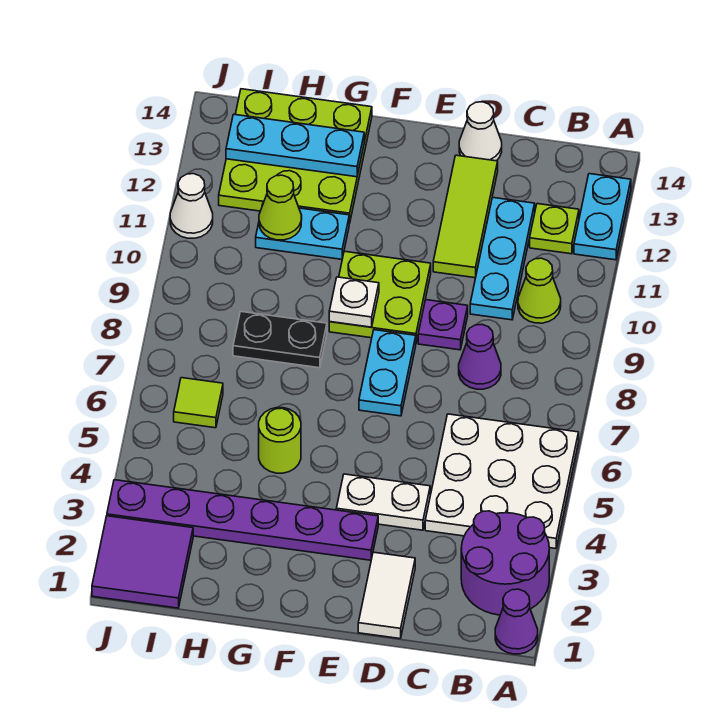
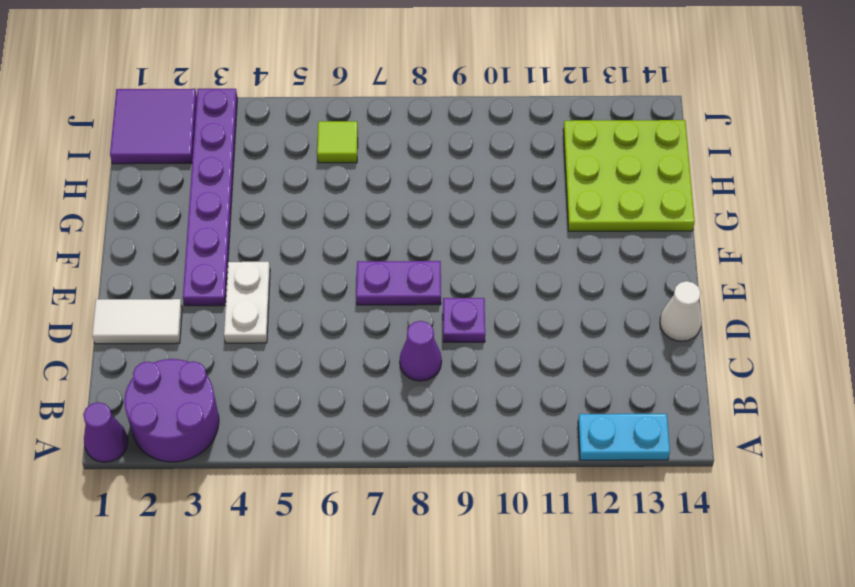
purple plate E7:E8 level 1 -> cyan plate E7:E8 level 1
none -> white plate A4:C6 level 1
none -> lime cone B10 level 1
none -> lime plate B12 level 1

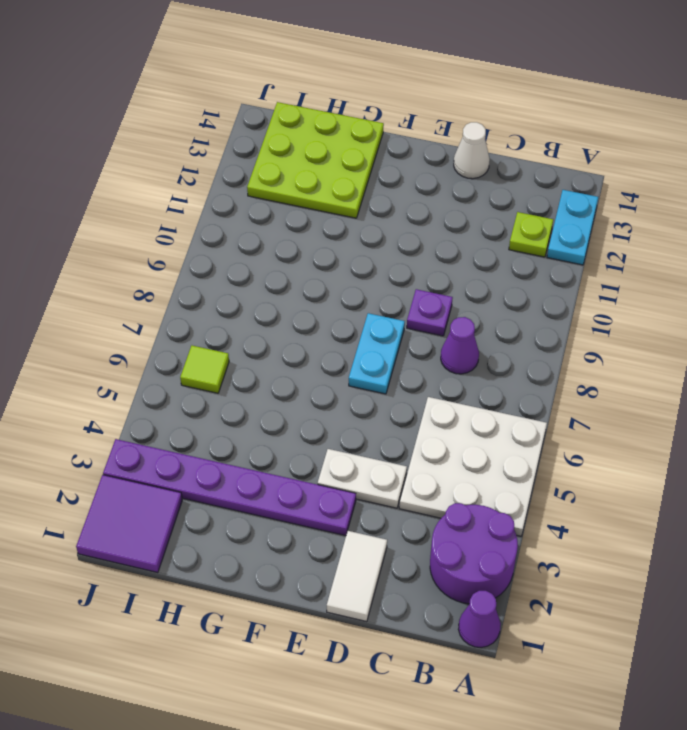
none -> lime cone B10 level 1
none -> cyan plate C10:C12 level 1
none -> lime tile D11:D13 level 1

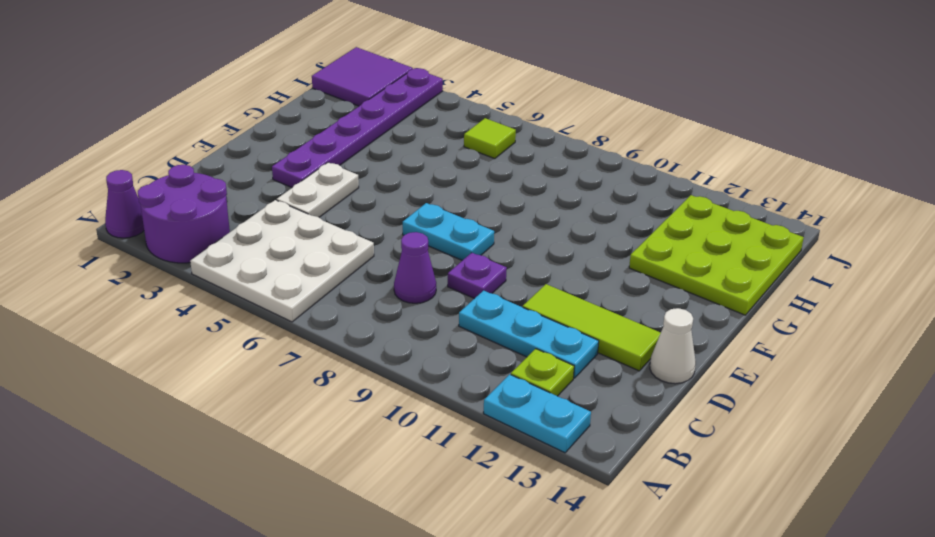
none -> lime cone B10 level 1
none -> white tile D1:D2 level 1
none -> lime plate E9:F10 level 1

